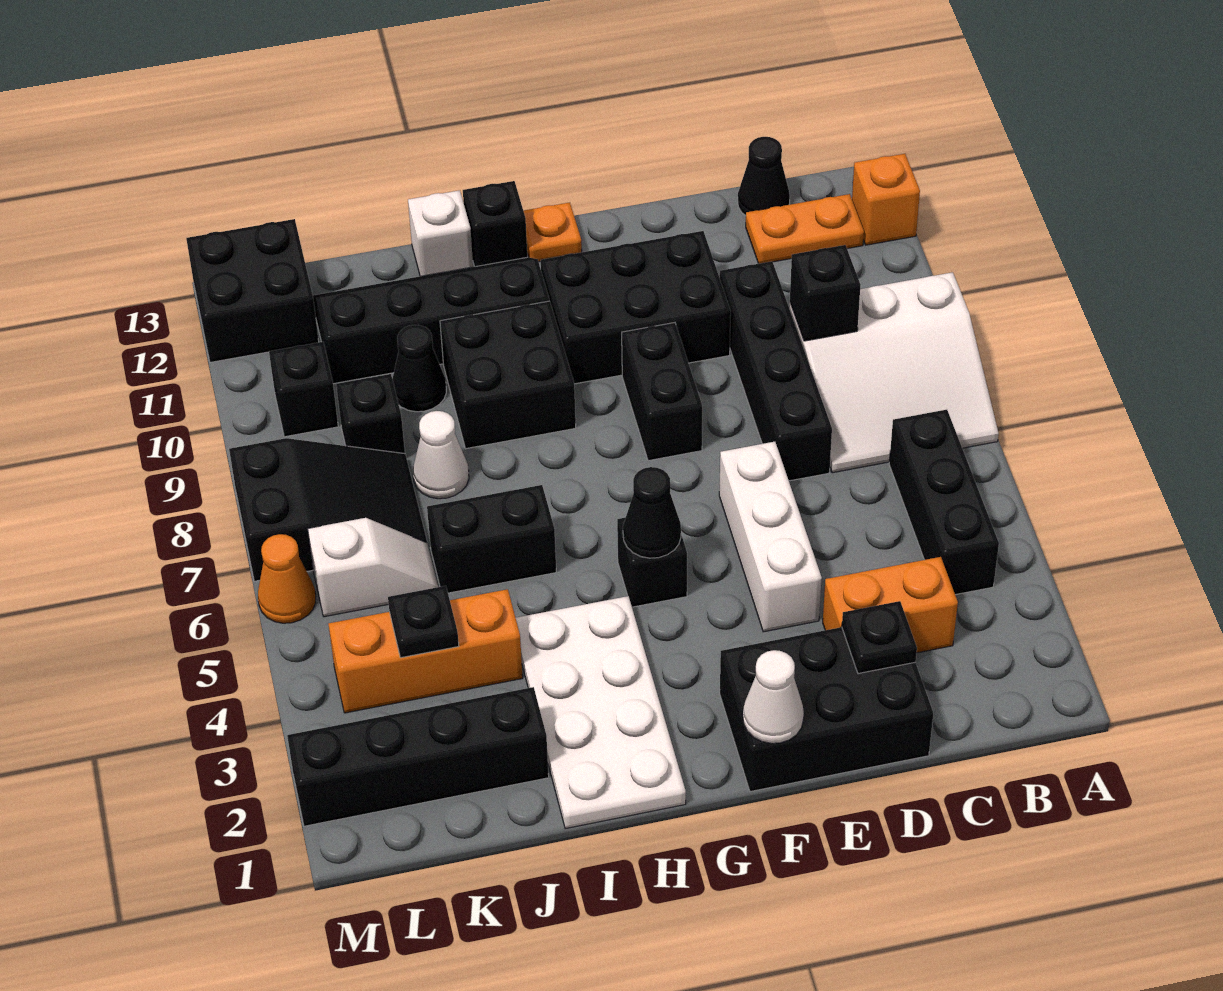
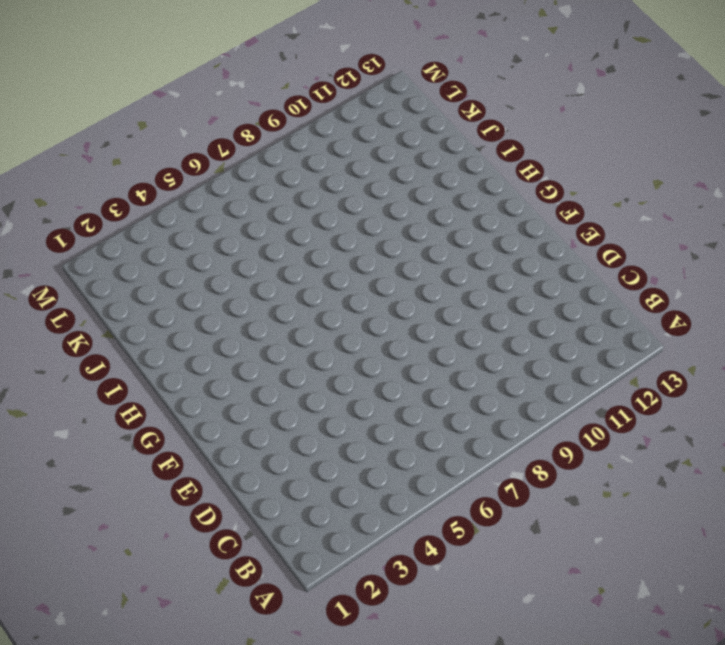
none -> white slope A7:C9 level 1 top 9
none -> orange brick A12 level 1
none -> black brick B4:B6 level 1
none -> orange plate B12:C12 level 1

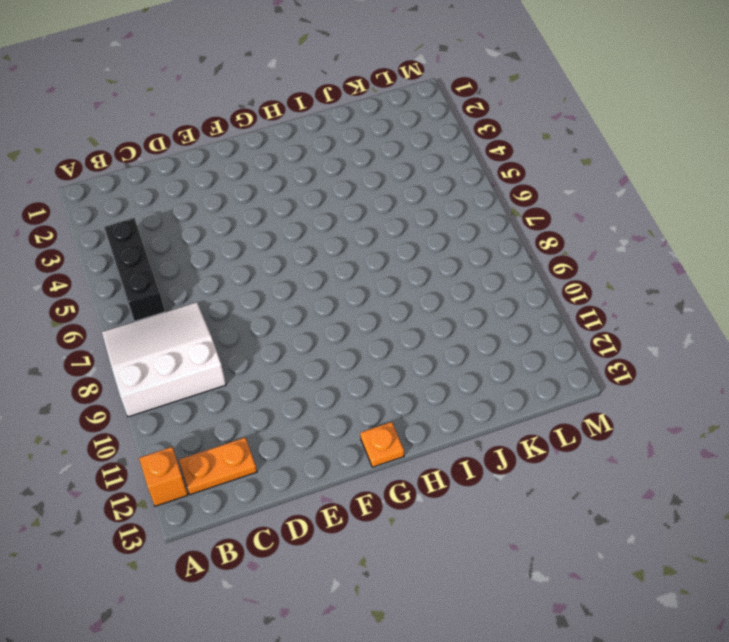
none -> orange brick C3:D3 level 1
none -> black cone C13 level 1
none -> black brick D1:F2 level 1
none -> black brick D7:D10 level 1

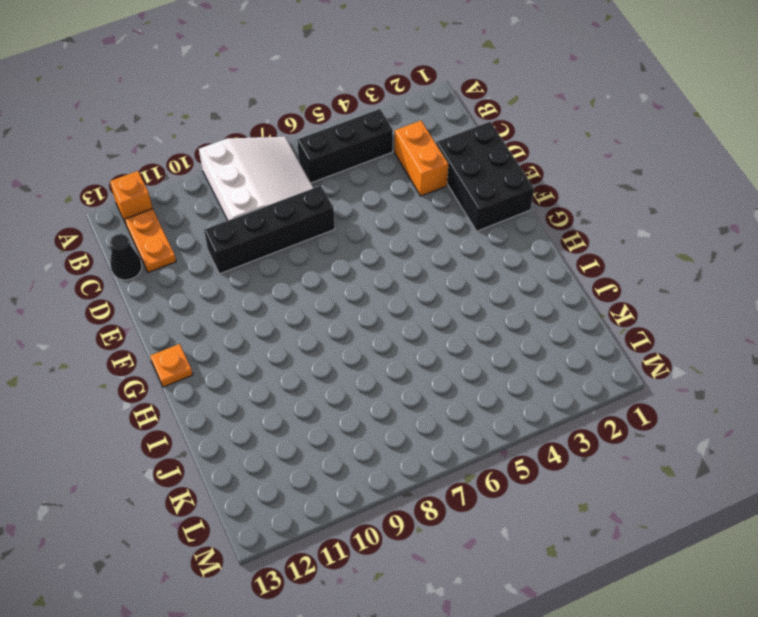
none -> white brick E4:E6 level 1
none -> black brick E10:G11 level 1
none -> black brick F8:F9 level 1
none -> black brick G5 level 1

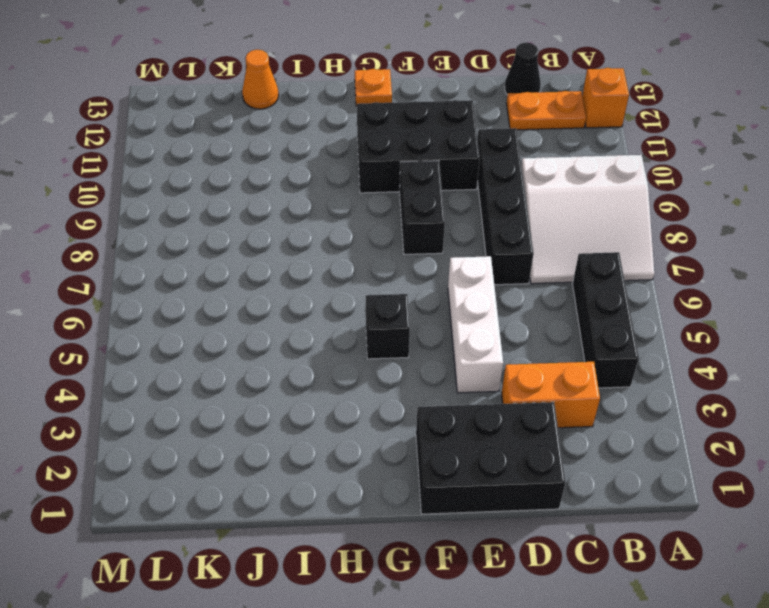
orange cone J13 level 1 -> orange cone M6 level 1
none -> white plate H1:I4 level 1
none -> black brick H9:I10 level 1
none -> black slope H11:K12 level 1 top 11
none -> black brick H13 level 1

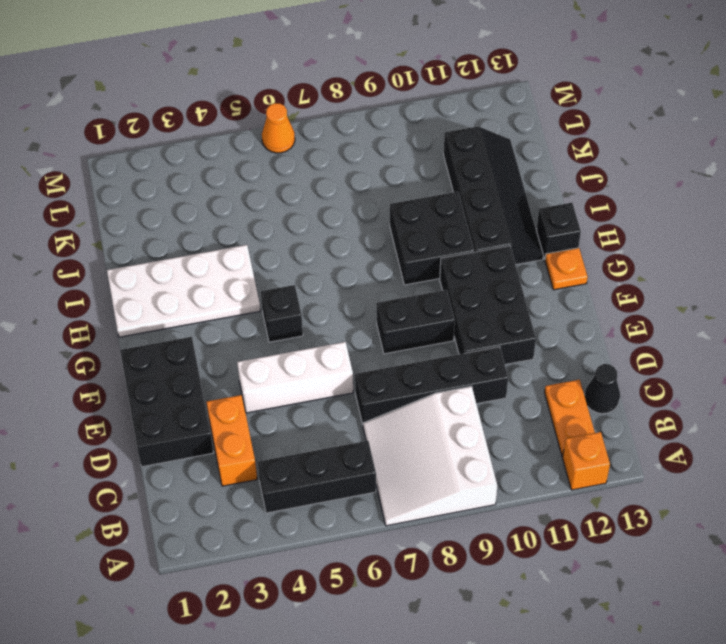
none -> black brick I6:J6 level 1
none -> white brick I13 level 1
none -> black brick J2:M2 level 1
none -> orange brick J4:L4 level 1

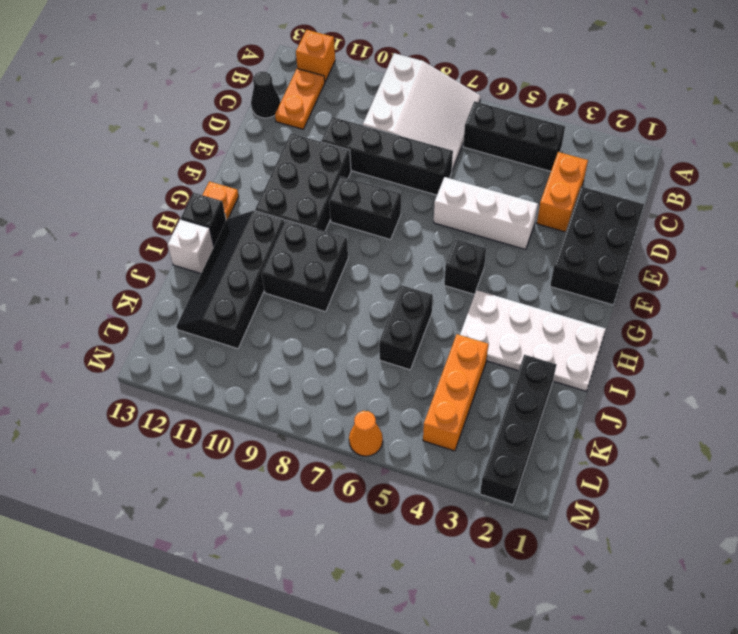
none -> white cone J8 level 1
none -> black cone J10 level 1
none -> white slope K6:L6 level 1 top L
none -> black slope K7:M8 level 1 top M

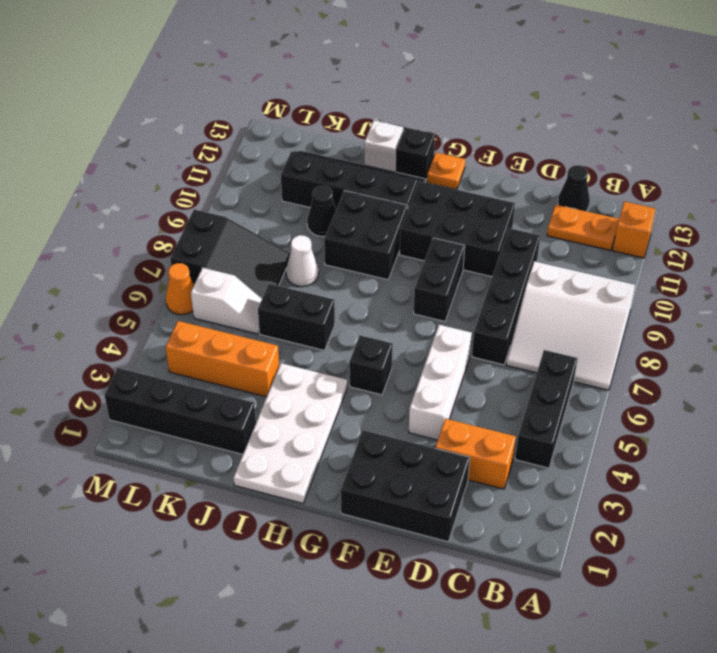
none -> black brick K9 level 1
none -> black brick L10 level 1
none -> black brick L12:M13 level 1
none -> black brick C9 level 2

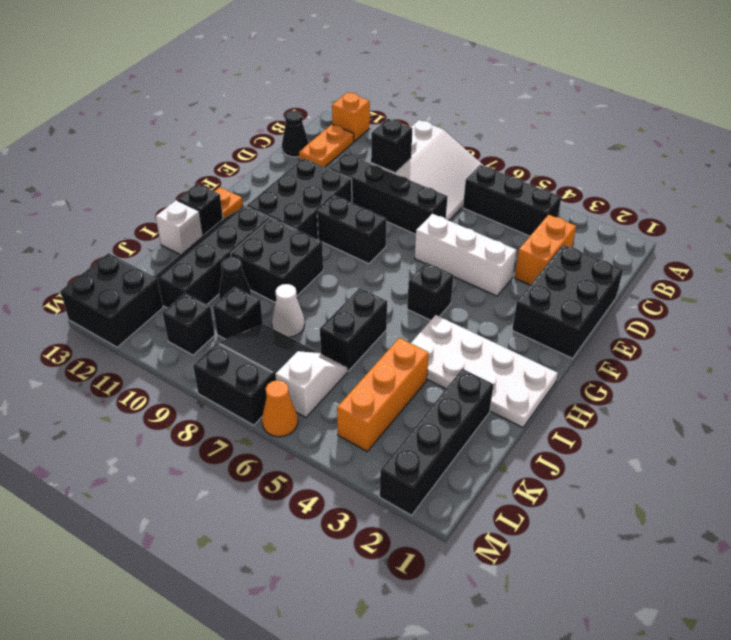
none -> black plate D2 level 2
none -> white cone F1 level 2
none -> black cone G5 level 2
none -> black plate K4 level 2

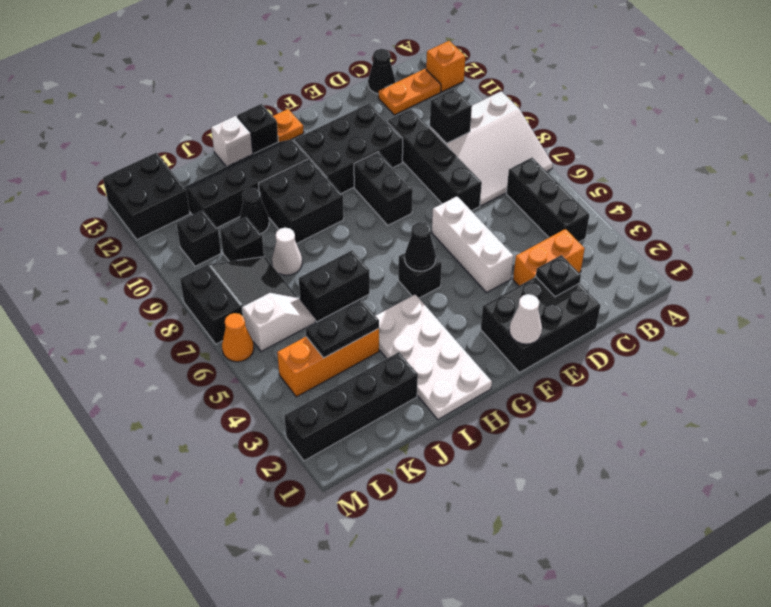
black plate J4:K4 level 2 -> black plate K4 level 2

